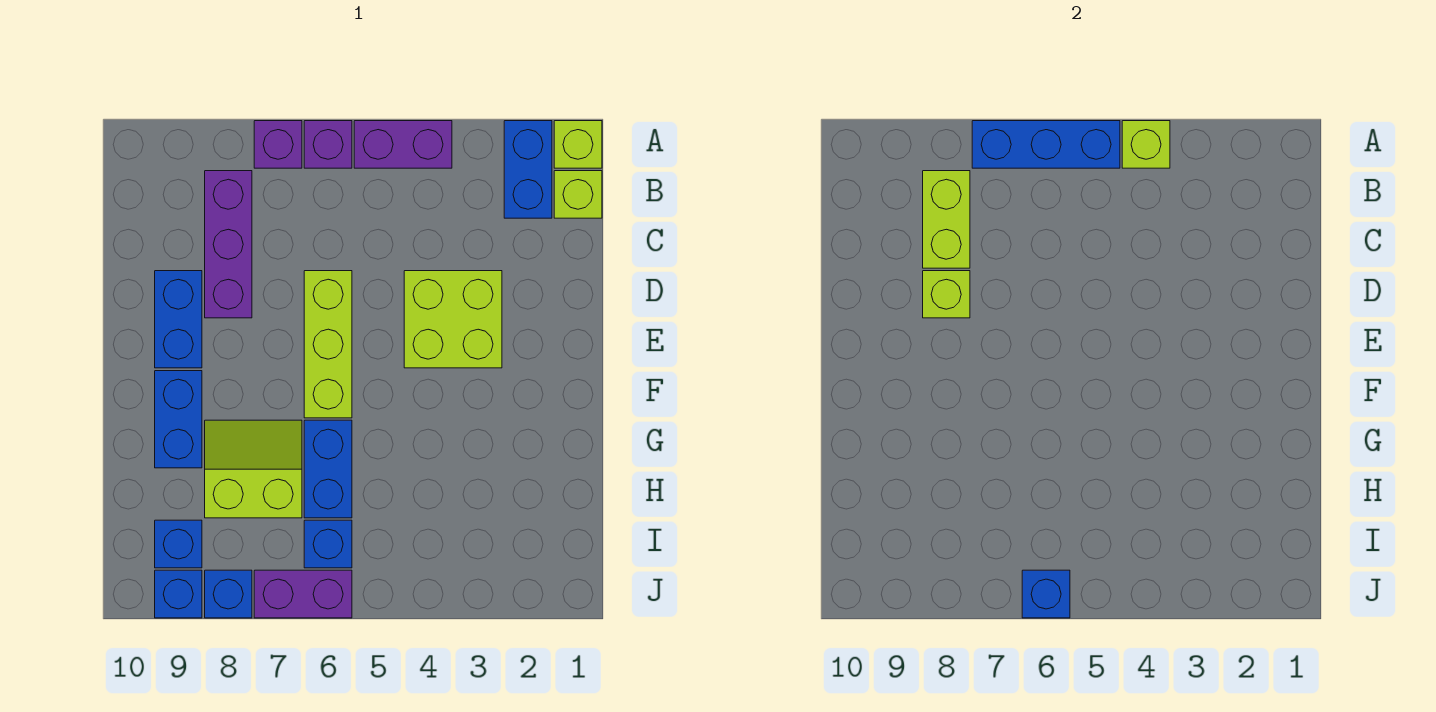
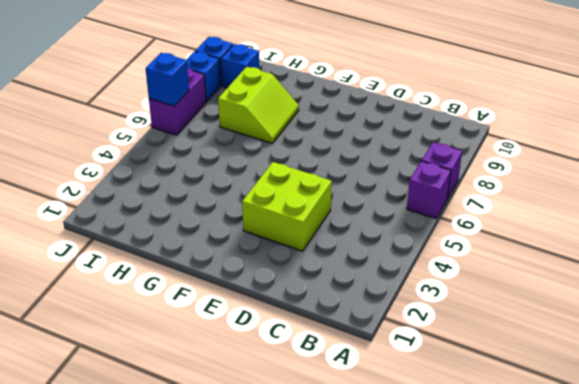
none -> lime brick A1 level 1
none -> blue brick A2:B2 level 1
none -> purple brick A4:A5 level 1

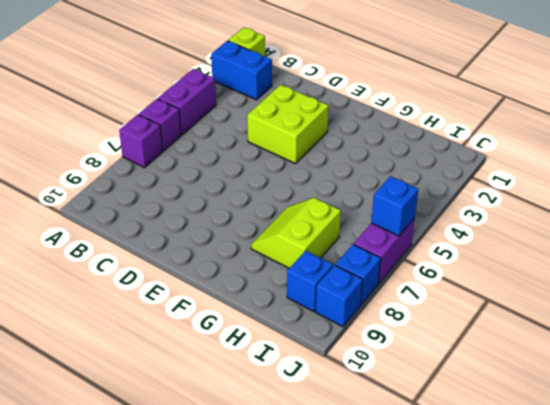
none -> lime brick B1 level 1
none -> purple brick B8:D8 level 1
none -> lime brick D6:F6 level 1

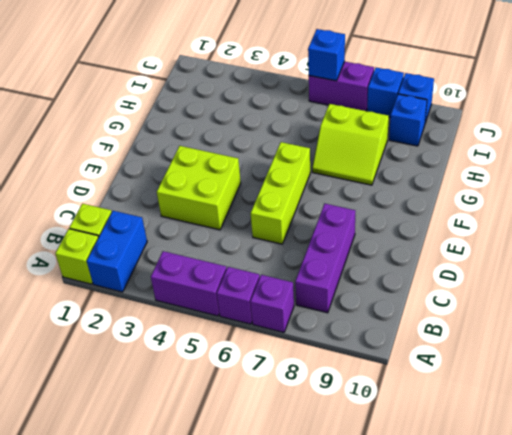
none -> blue brick D9:E9 level 1
none -> blue brick F9:G9 level 1
none -> blue brick G6:H6 level 1

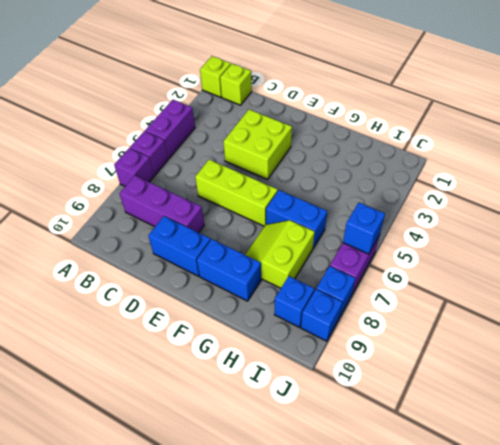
none -> blue brick A2:B2 level 1
none -> blue brick I6 level 1
none -> lime brick A4 level 2

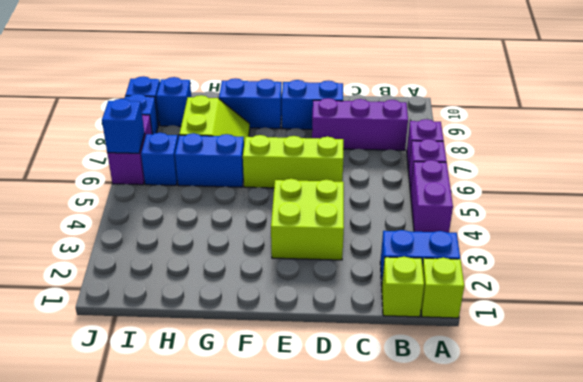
none -> lime brick A4 level 2
none -> blue brick A5:A7 level 2
none -> lime brick B8:C8 level 2

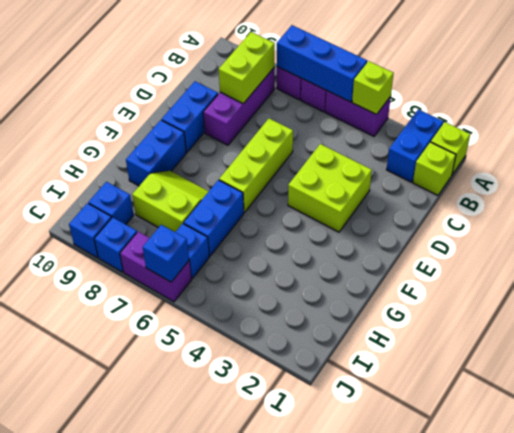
none -> lime brick D8 level 2

